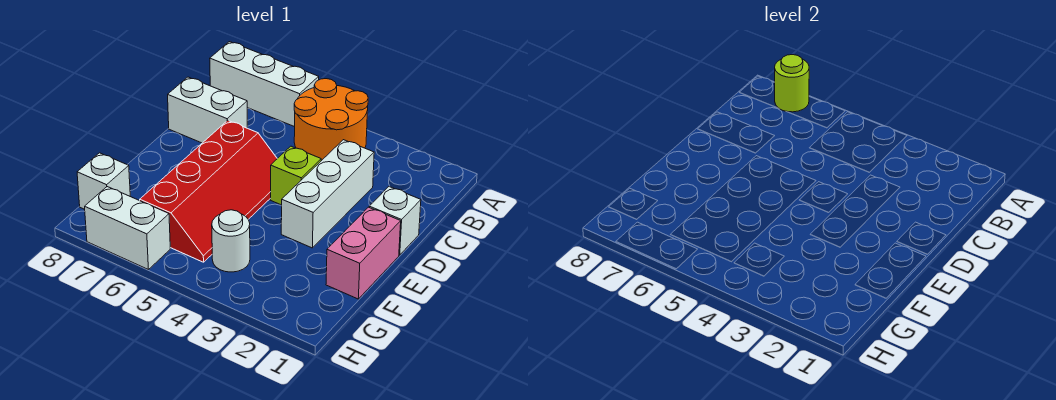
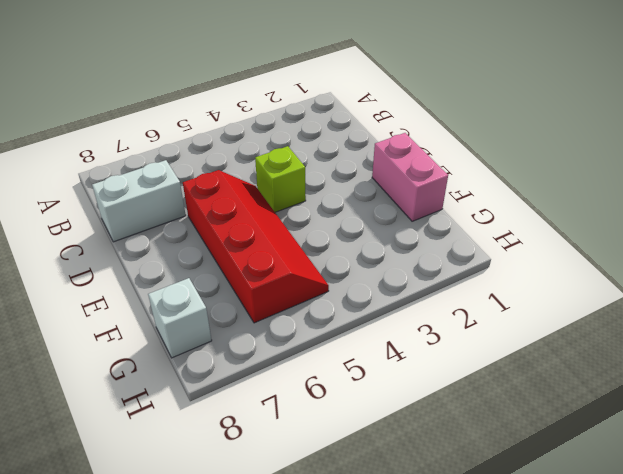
none -> orange round brick A4:B5 level 1
none -> white brick A6:A8 level 1
none -> white brick C3:E3 level 1

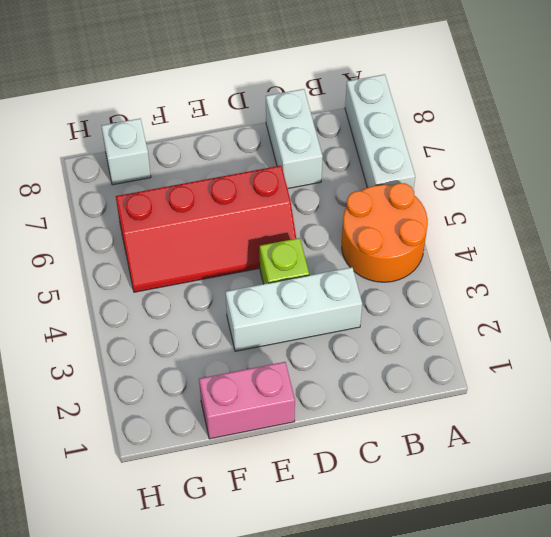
none -> white brick D1 level 1
none -> white round brick G4 level 1
none -> white brick H6:H7 level 1

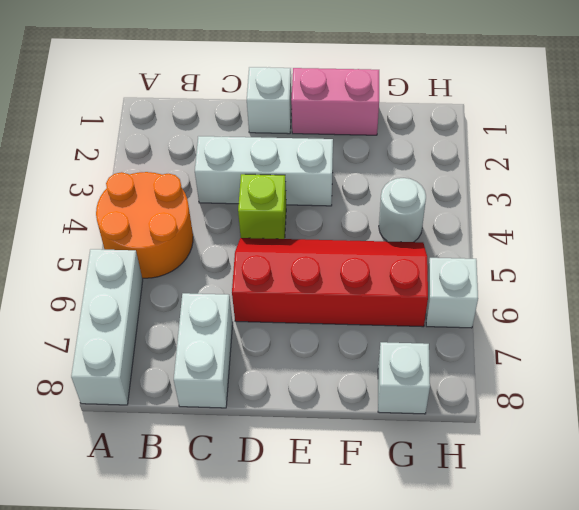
white brick H6 level 1 -> white brick H6:H7 level 1
none -> lime round brick A7 level 2

